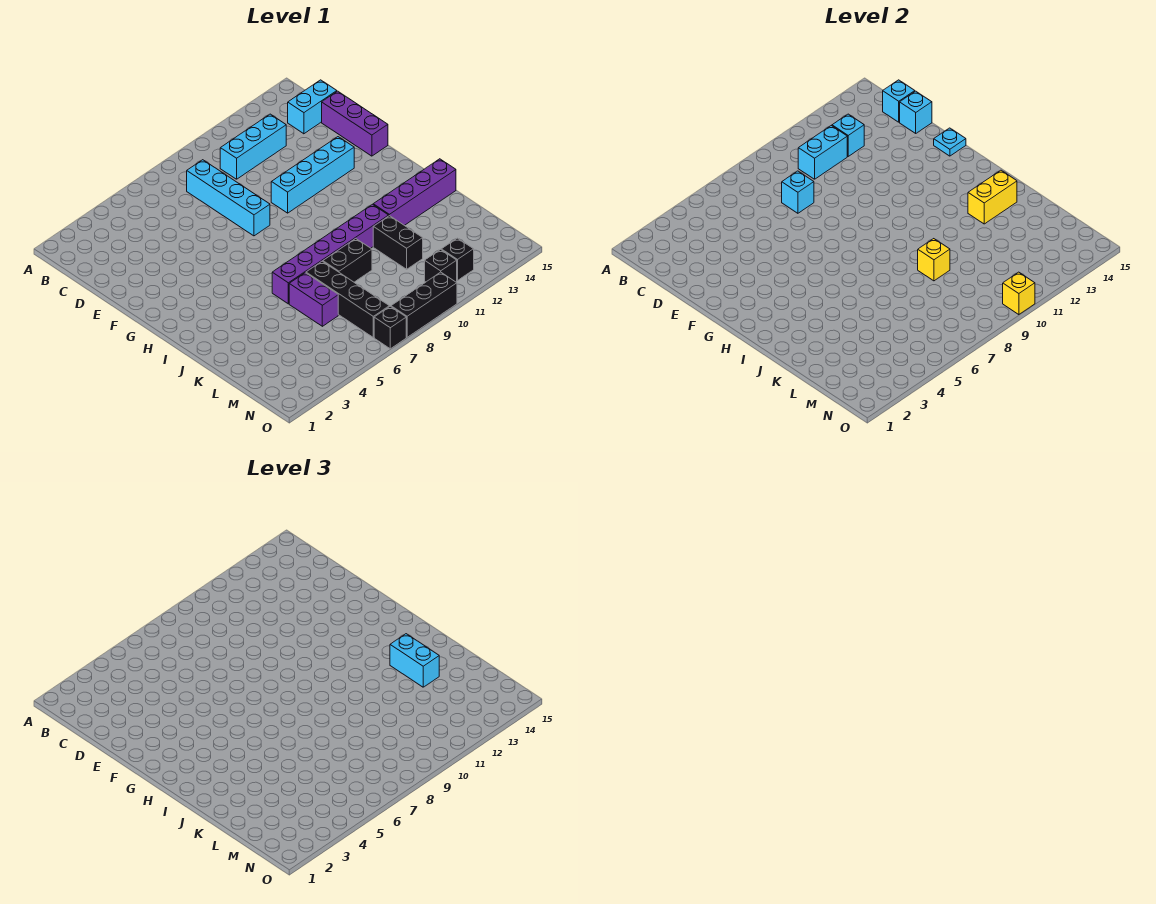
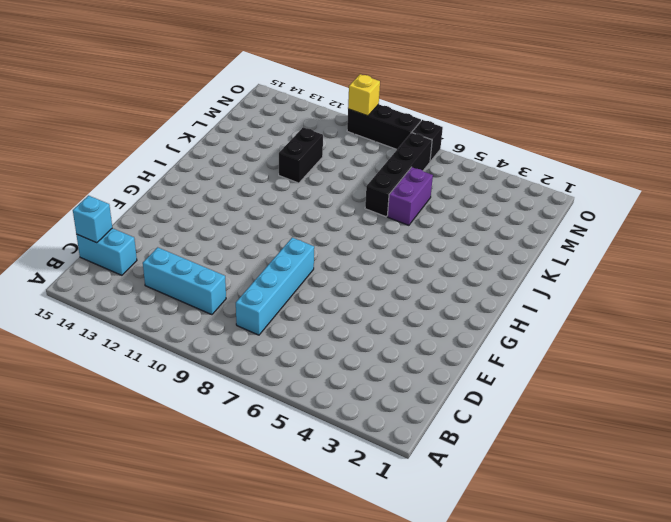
none -> purple brick D15:F15 level 1
none -> cyan brick F10:F13 level 1
none -> purple brick J6:J11 level 1

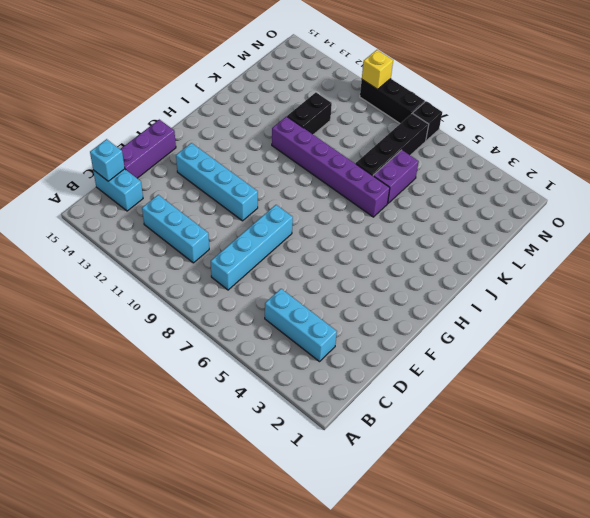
cyan brick C3:C5 level 1 -> none
none -> purple brick J12:J15 level 1
none -> black brick K8:K9 level 1
none -> black brick N11 level 1

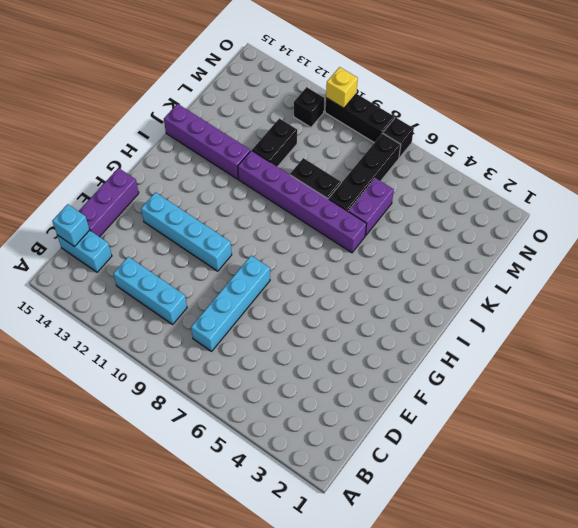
none -> black brick N12 level 1
none -> cyan brick C10:C11 level 2
none -> cyan brick C12 level 2

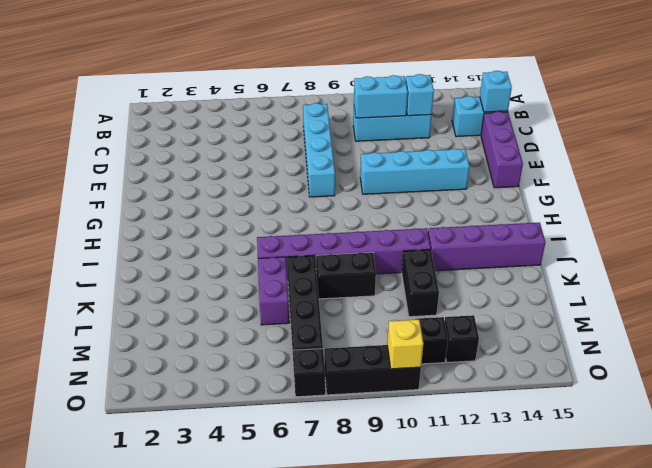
none -> cyan brick D8 level 2
none -> cyan brick D15 level 2
none -> cyan plate F15 level 2

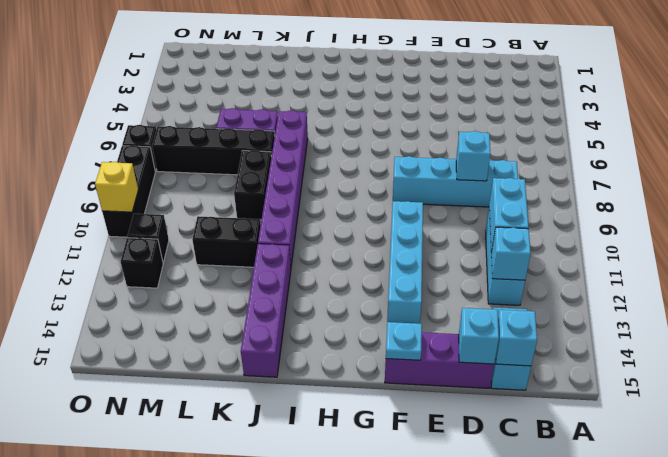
none -> yellow brick J13:J14 level 2
none -> yellow brick K9 level 2
none -> cyan brick J13:K13 level 3

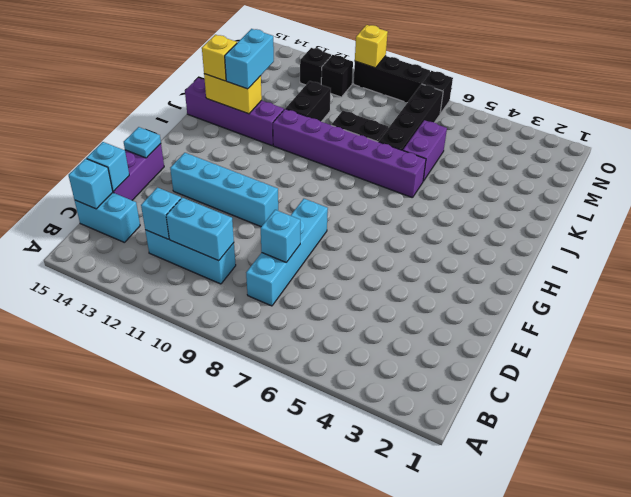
yellow brick J14 level 3 -> yellow brick K9 level 2

